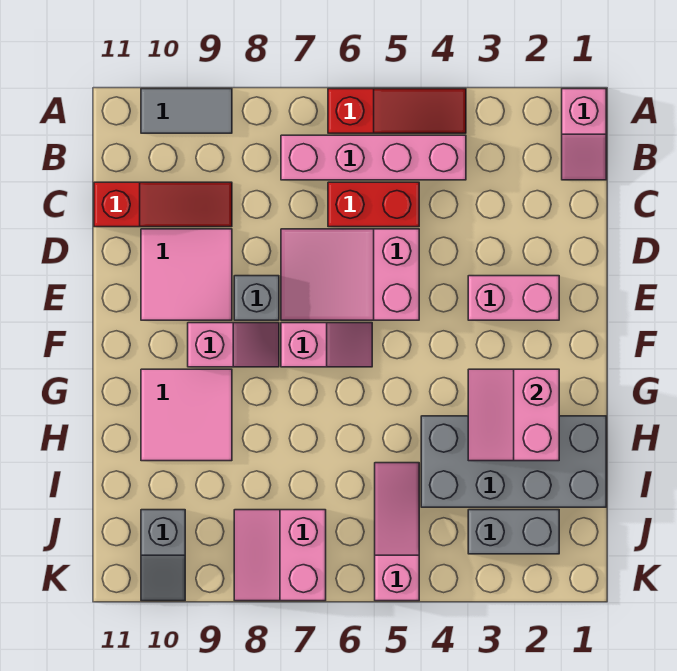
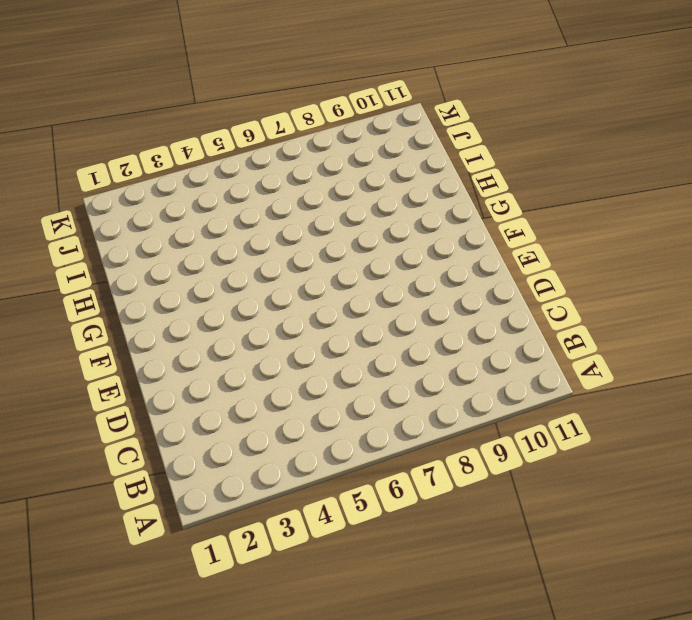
none -> pink slope A1:B1 level 1 top A
none -> red slope A4:A6 level 1 top 6
none -> grey tile A9:A10 level 1

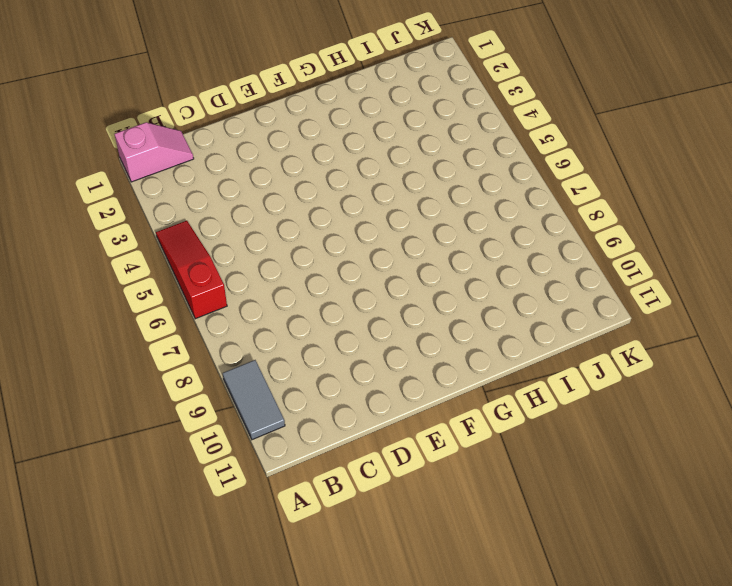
none -> pink brick B4:B7 level 1
none -> red brick C5:C6 level 1
none -> red slope C9:C11 level 1 top 11

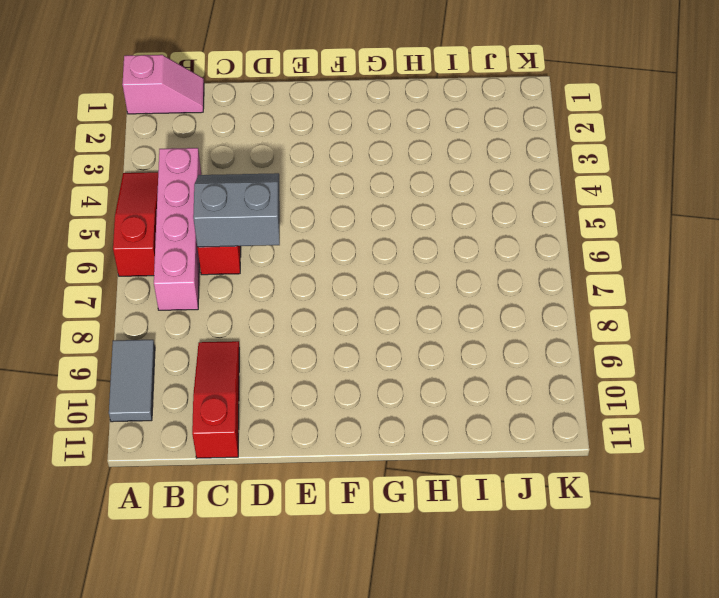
grey slope C5:D6 level 2 top 6 -> none
none -> pink slope D5:E7 level 1 top 5
none -> pink tile D9:E10 level 1
none -> pink brick E2:E3 level 1

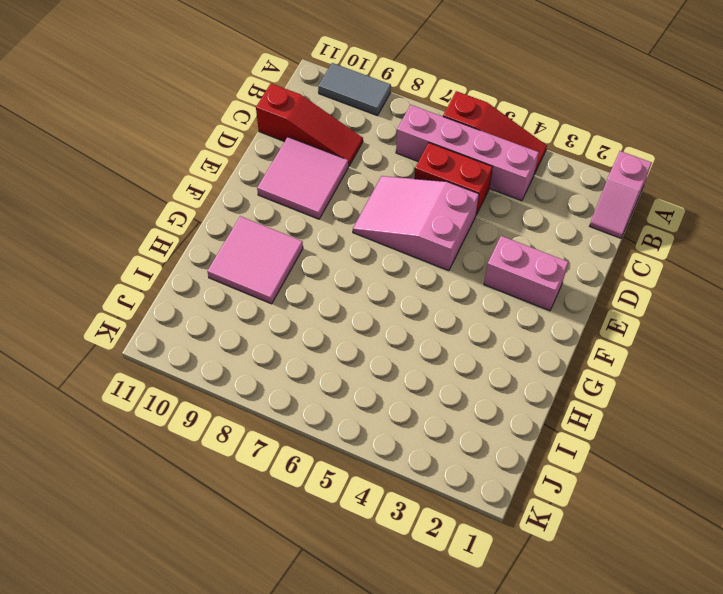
none -> grey brick E8 level 1
none -> pink slope F6:F7 level 1 top 7
none -> pink slope F8:F9 level 1 top 9

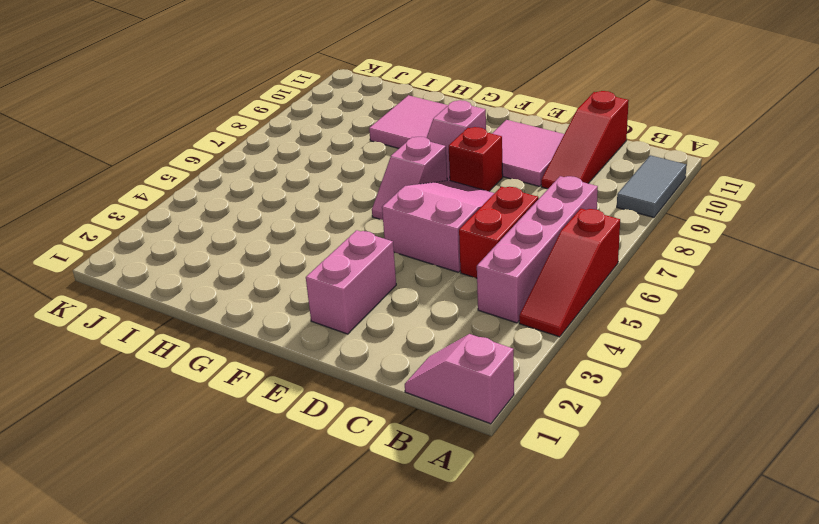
red brick E8 level 1 -> grey brick E8 level 1
none -> grey brick H1:I4 level 1
none -> pink slope I5:K5 level 1 top K
none -> grey brick J2:J3 level 1

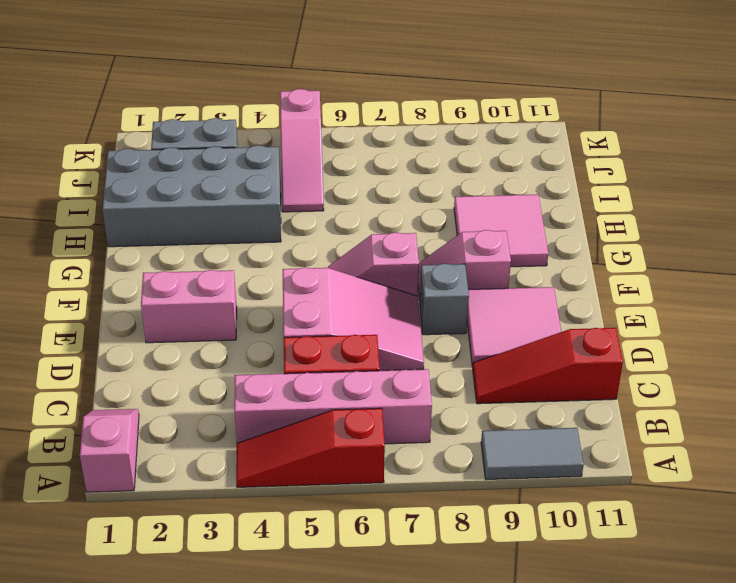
none -> pink slope J7:K8 level 1 top 7
none -> grey slope J10:K10 level 1 top J
none -> pink slope G2:H3 level 2 top 2

